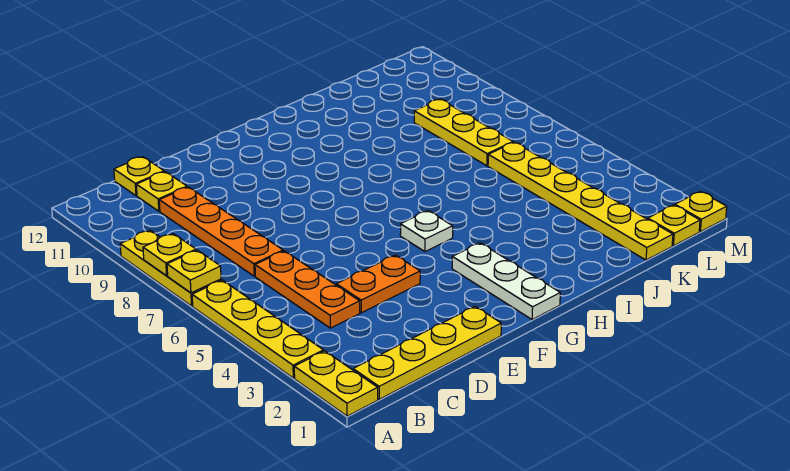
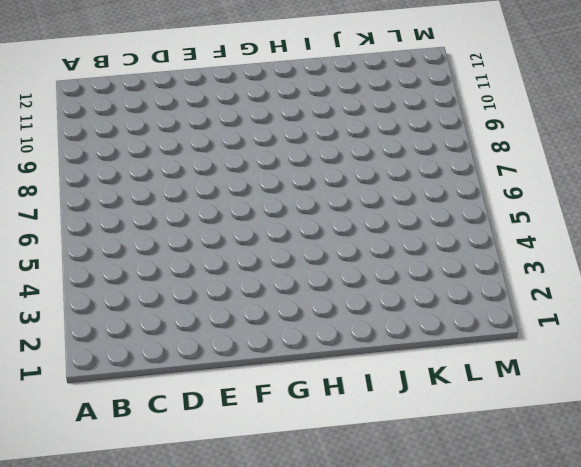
none -> yellow plate A1:A2 level 1
none -> yellow plate A3:A6 level 1
none -> yellow plate A7:A9 level 1

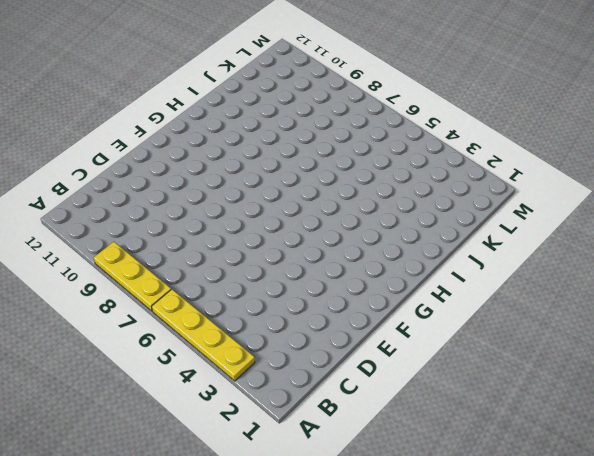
none -> yellow plate A1:A2 level 1
none -> yellow plate B1:E1 level 1
none -> orange plate C4:C6 level 1

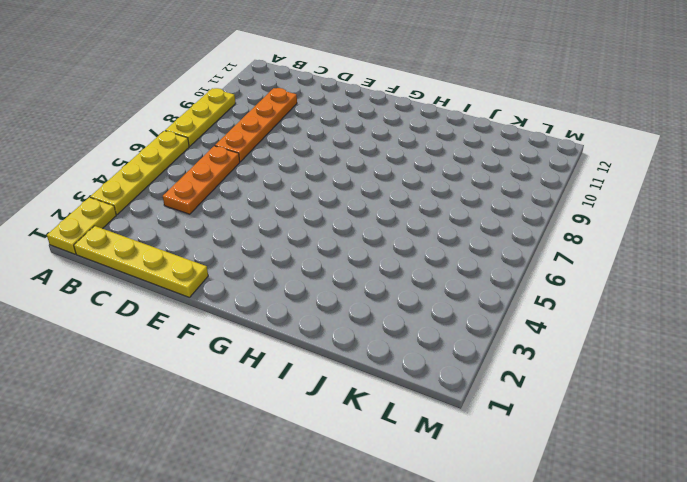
none -> yellow plate C11 level 1
none -> yellow plate C12 level 1
none -> orange plate D4:E4 level 1

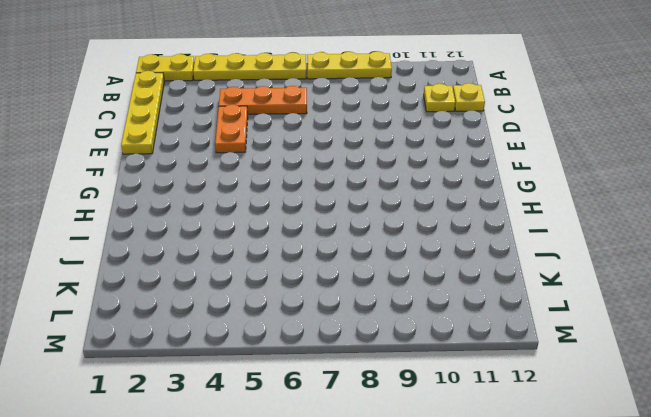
none -> orange plate C7:C10 level 1
none -> white plate G1:G3 level 1
none -> white plate G5 level 1

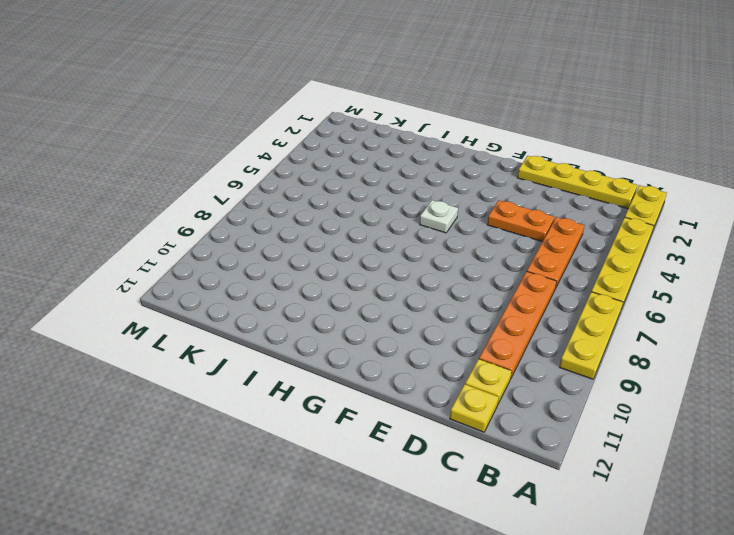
none -> white plate G1:G3 level 1
none -> yellow plate K1:K6 level 1
none -> yellow plate K7:K9 level 1

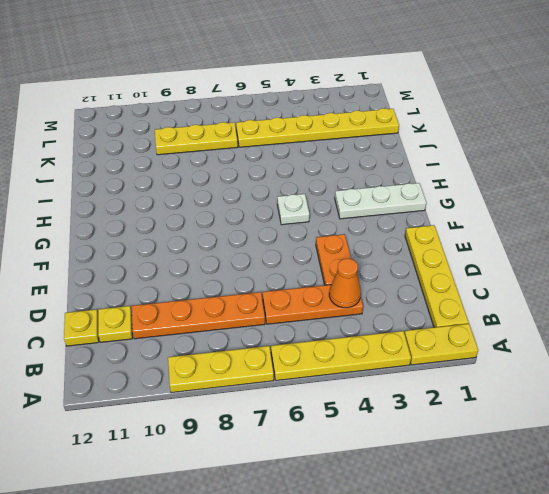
orange cone C4 level 2 -> none
none -> yellow plate L1 level 1
none -> yellow plate M1 level 1
none -> yellow plate A7 level 2

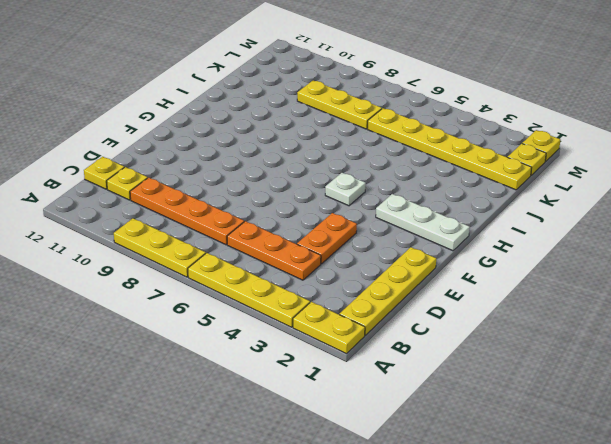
none -> yellow plate A7 level 2
none -> yellow plate A8 level 2

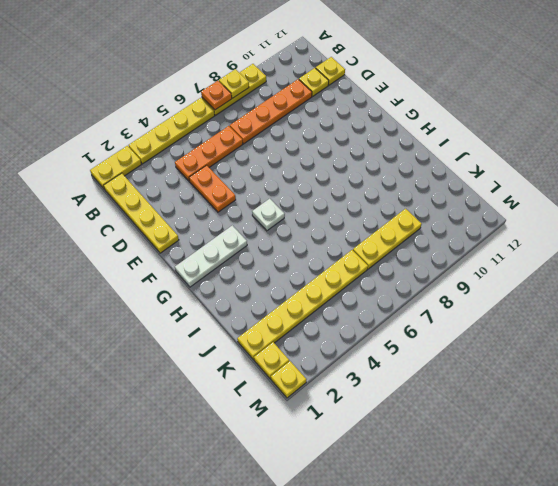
orange plate A7 level 2 -> yellow plate A7 level 2

